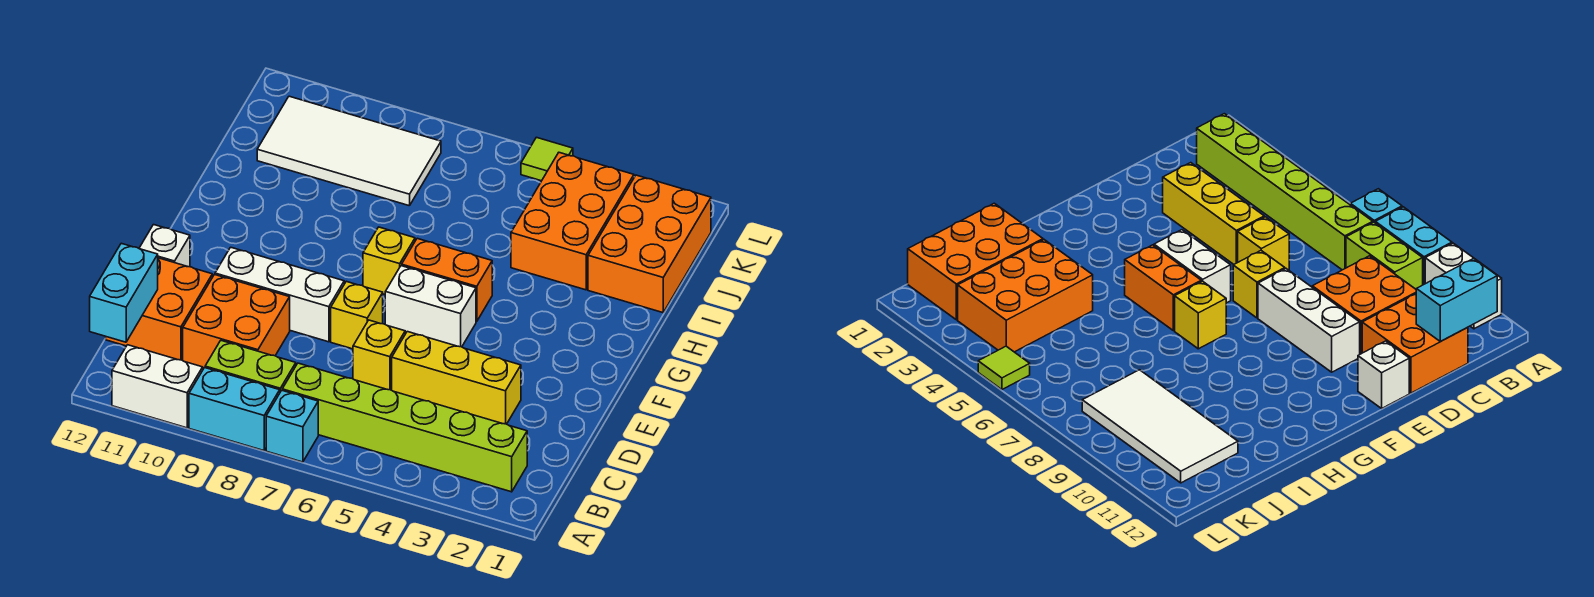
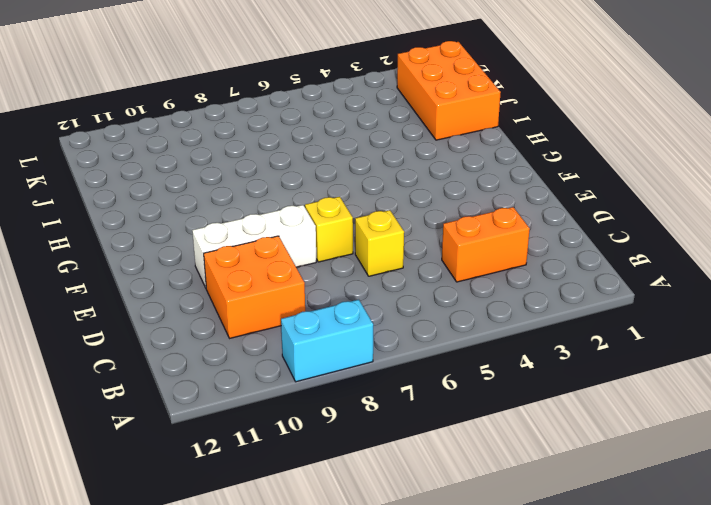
orange brick C3:C4 level 1 -> orange brick G5:G6 level 1
none -> cyan brick A7 level 1
none -> white brick A10:A11 level 1
none -> lime brick B2:B7 level 1

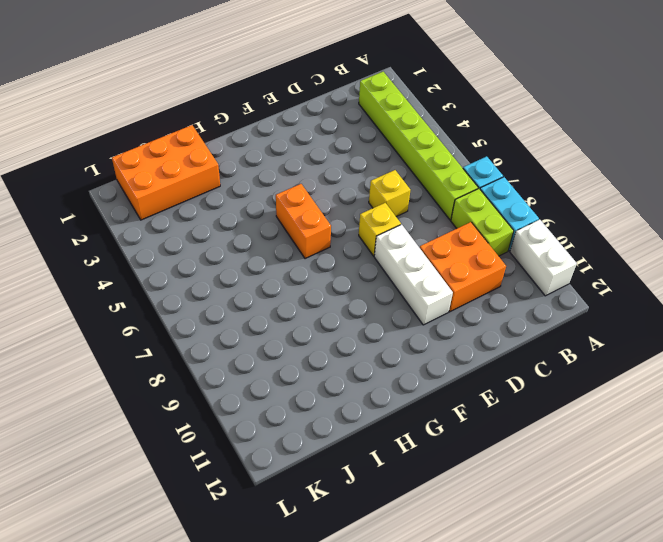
none -> orange brick C11:D12 level 1
none -> yellow brick D3:D5 level 1
none -> white brick E12 level 1

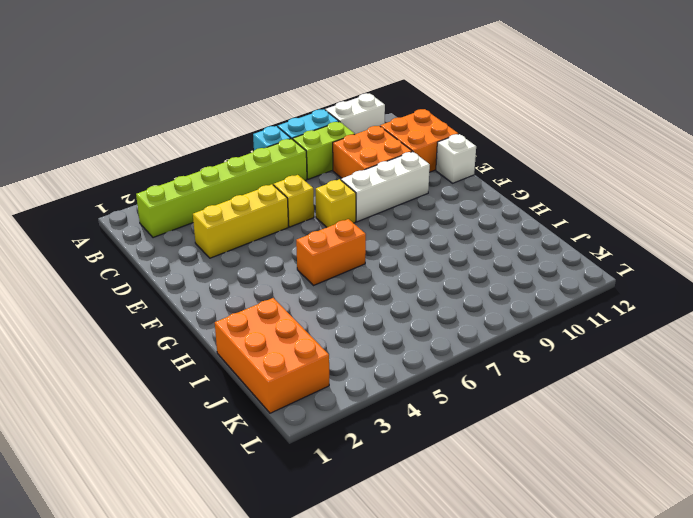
none -> white brick F5:F6 level 1
none -> yellow brick G7 level 1
none -> orange brick I3:K4 level 1

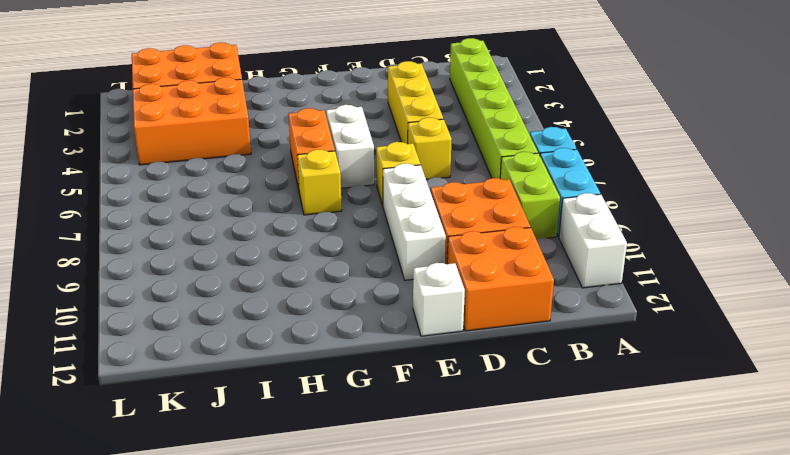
none -> white tile J8:K11 level 1
none -> lime tile L5 level 1
none -> cyan brick B12:C12 level 2

